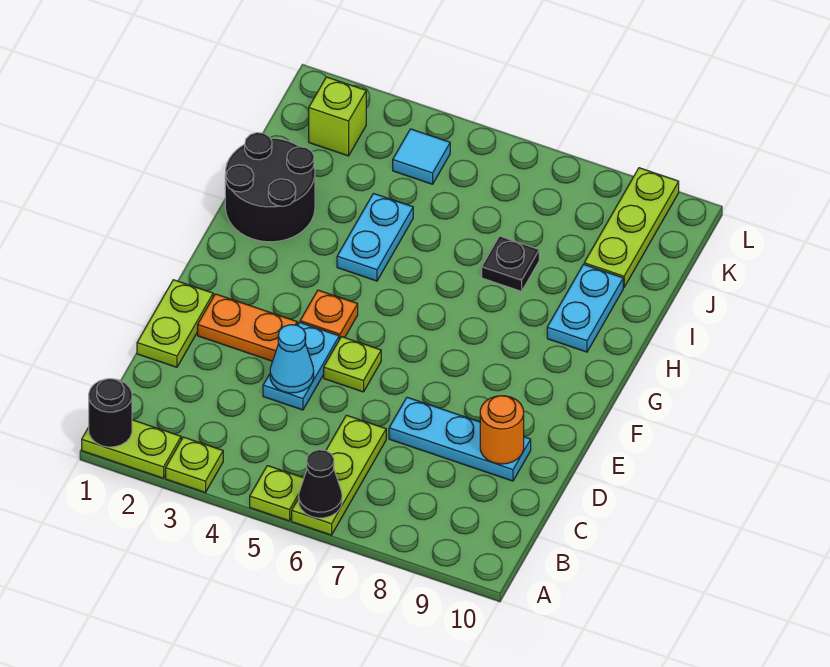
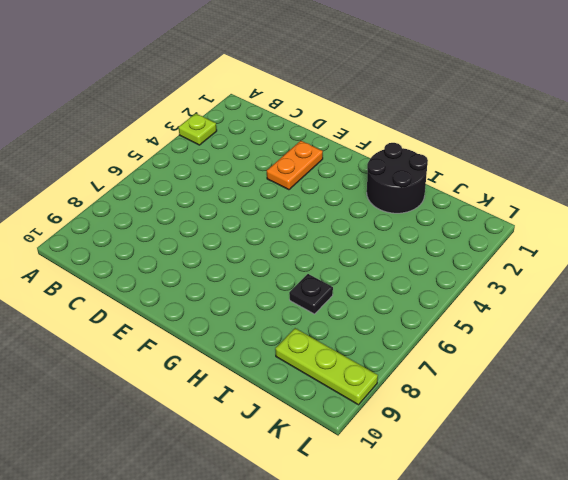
none -> lime plate A1:A2 level 1
none -> lime plate A5 level 1
none -> lime plate A6:C6 level 1

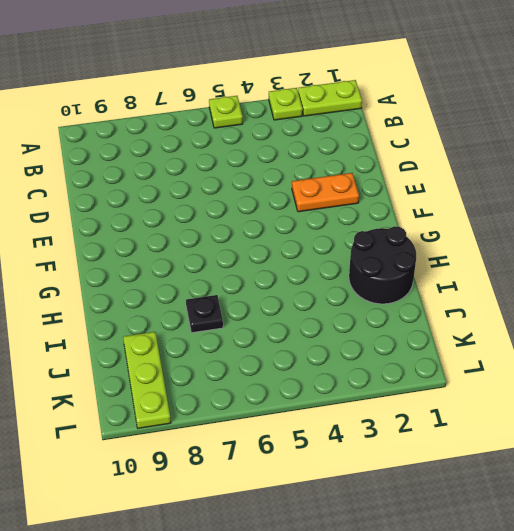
none -> lime plate A6:C6 level 1
none -> lime plate D1:E1 level 1
none -> cyan plate D4:E4 level 1

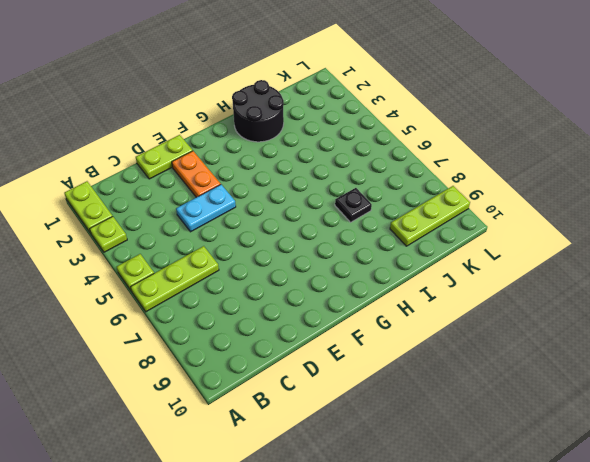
none -> cyan plate D7:D9 level 1
none -> lime plate E5 level 1
none -> orange plate F4 level 1

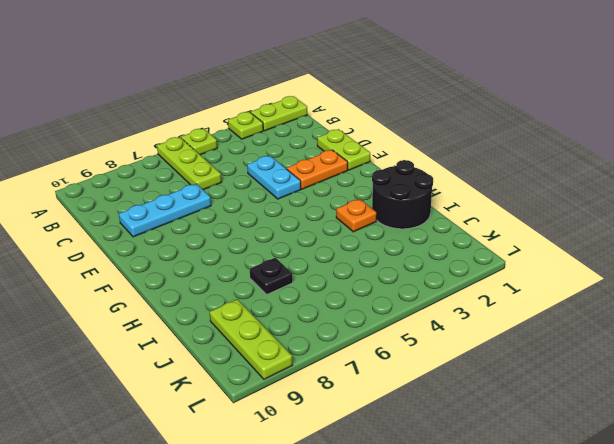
orange plate H3 level 1 -> orange plate F4 level 1
none -> lime plate E5 level 1
none -> cyan plate H4:I4 level 1
none -> cyan plate H9:I9 level 1

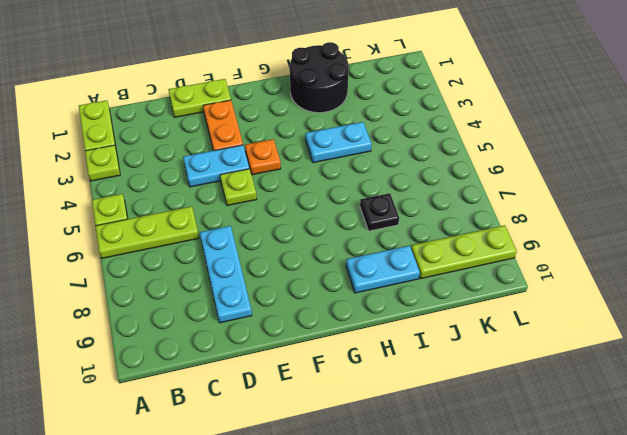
none -> lime brick K2 level 1
none -> cyan tile K4 level 1
none -> black round brick A1 level 2

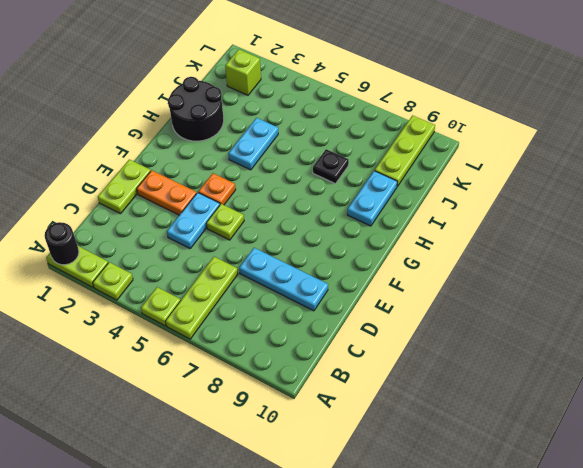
none -> cyan tile K4 level 1
none -> black cone A6 level 2
none -> cyan cone D4 level 2

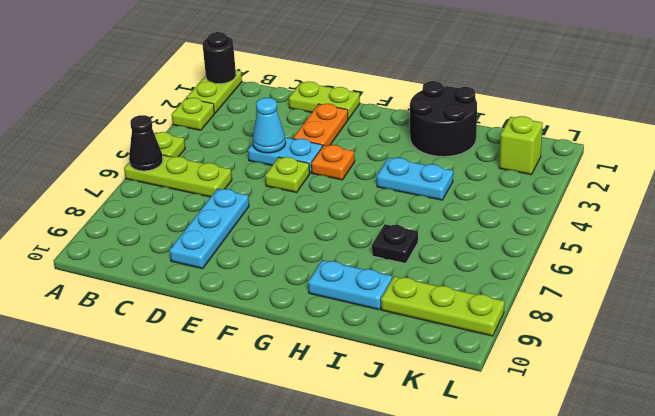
none -> cyan tile K4 level 1
none -> orange round brick D9 level 2

